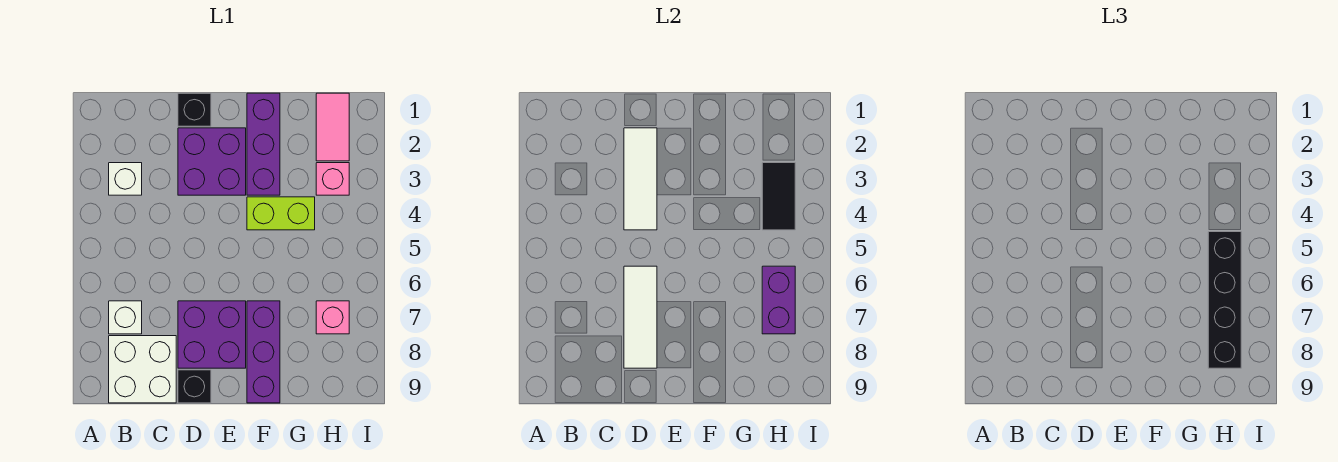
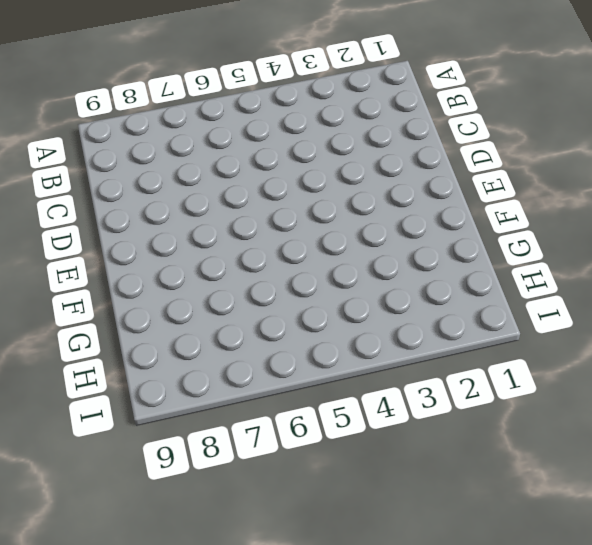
none -> white brick B3 level 1
none -> white brick B7 level 1
none -> white brick B8:C9 level 1

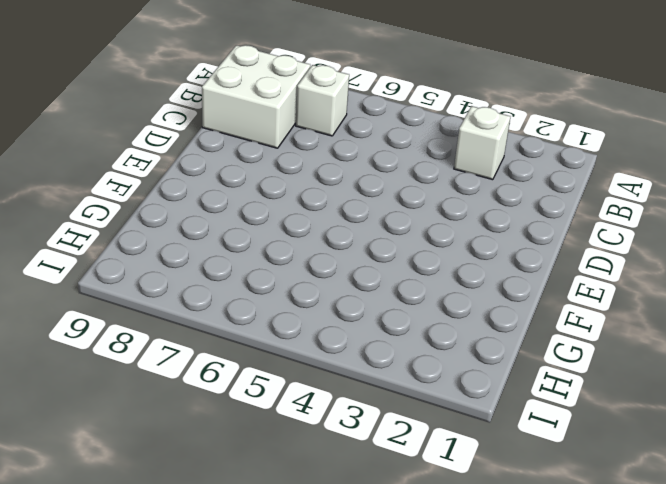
none -> black brick D1 level 1
none -> purple brick D2:E3 level 1
none -> purple brick D7:E8 level 1

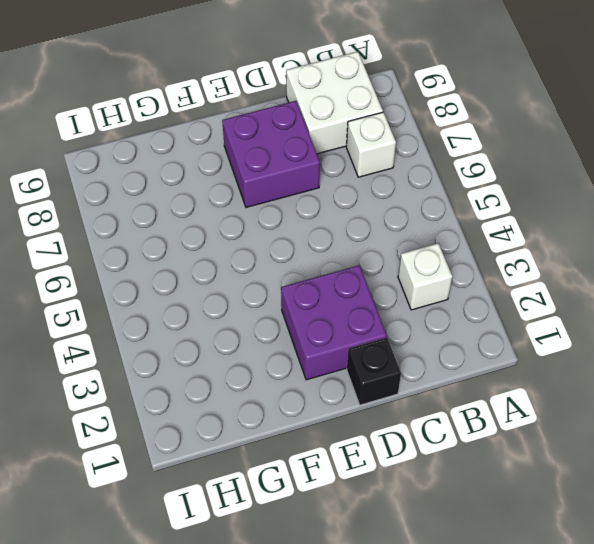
none -> black brick D9 level 1
none -> purple brick F1:F3 level 1
none -> lime brick F4:G4 level 1

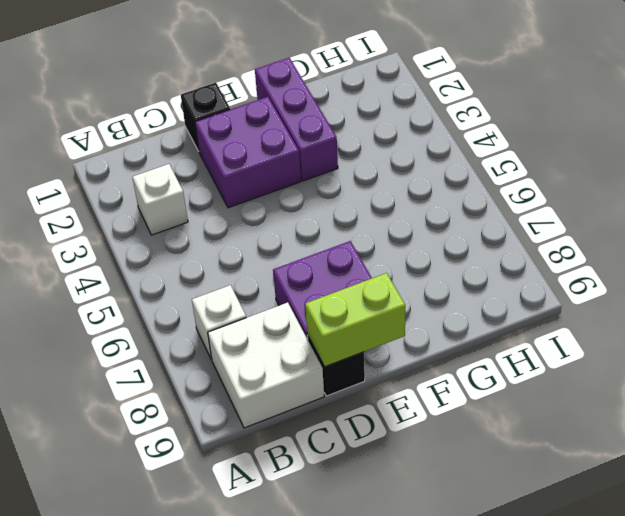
lime brick D9:E9 level 2 -> lime brick F4:G4 level 1
none -> purple brick F7:F9 level 1
none -> pink tile H1:H2 level 1
none -> pink brick H3 level 1

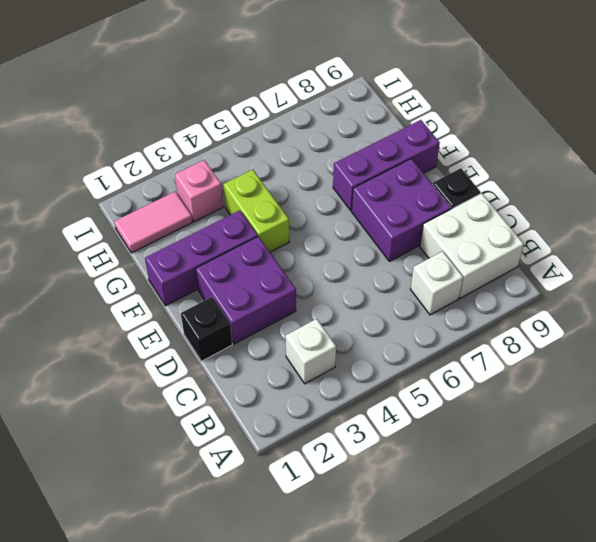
none -> pink brick H7 level 1
none -> white tile D2:D4 level 2
none -> white tile D6:D8 level 2

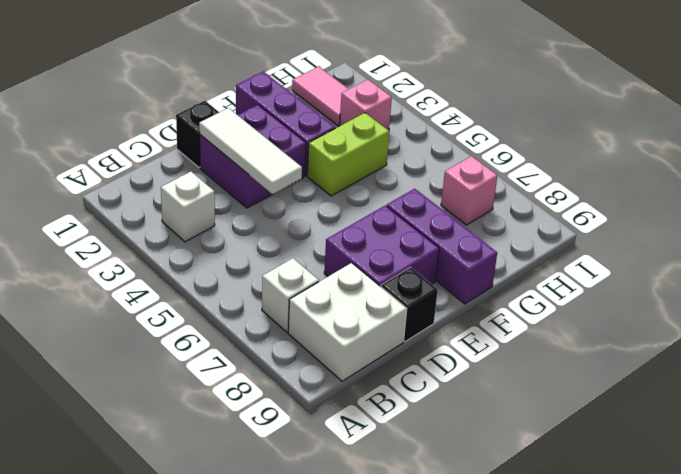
none -> white tile D6:D8 level 2
none -> black tile H3:H4 level 2
none -> purple brick H6:H7 level 2

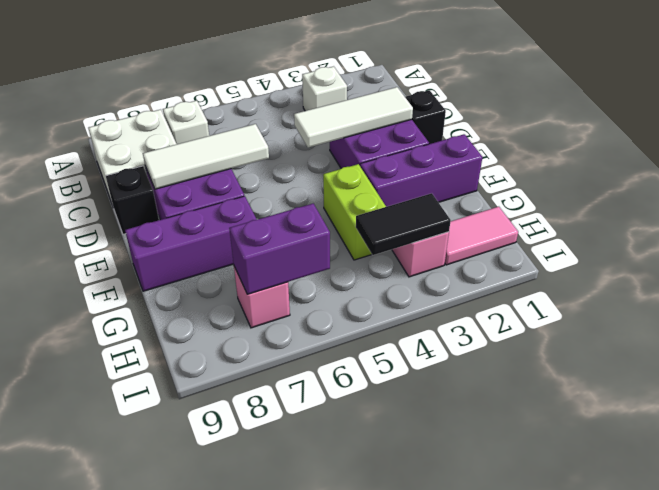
none -> black brick H5:H8 level 3

